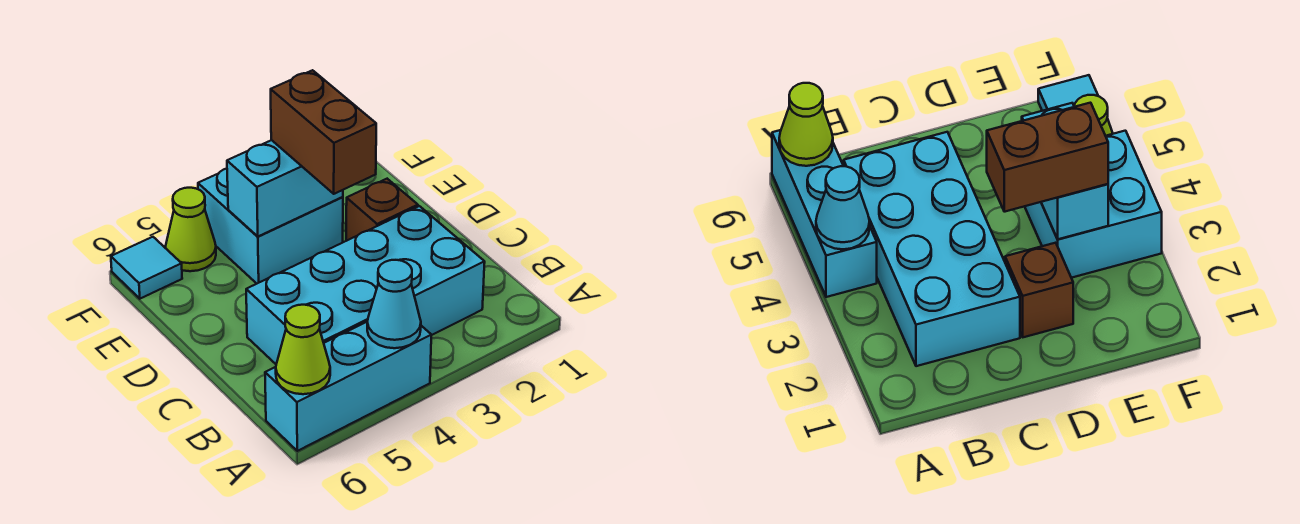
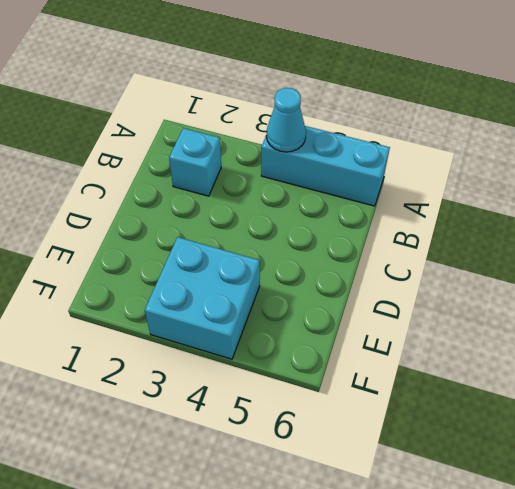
cyan brick B2 level 1 -> cyan brick B2:C5 level 1
none -> brown brick D2 level 1
none -> lime cone F5 level 1

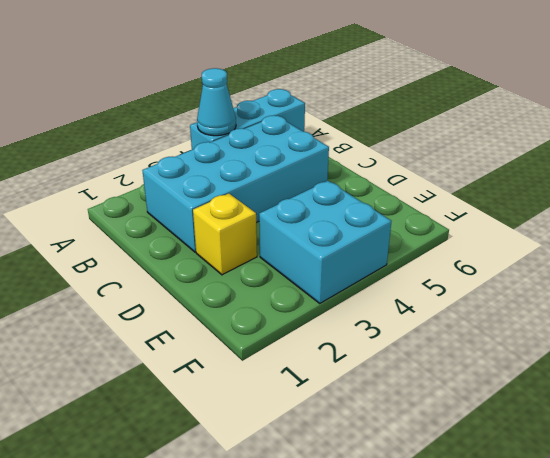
yellow brick D2 level 1 -> brown brick D2 level 1
none -> lime cone F5 level 1
none -> cyan tile F6 level 1

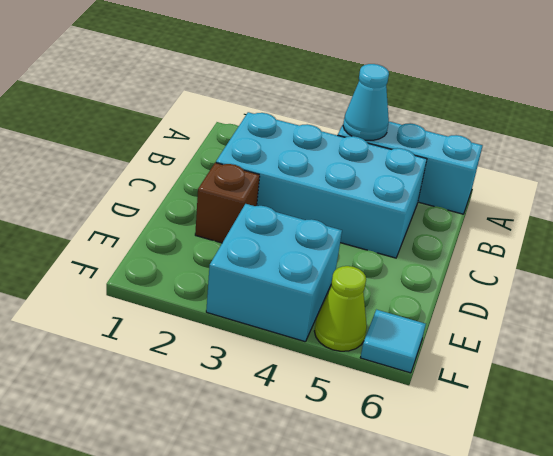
none -> lime cone A6 level 2
none -> cyan brick E3:E4 level 2

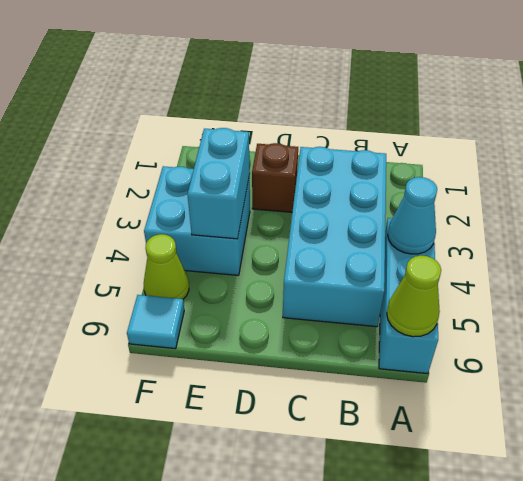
none -> brown brick D3:E3 level 3

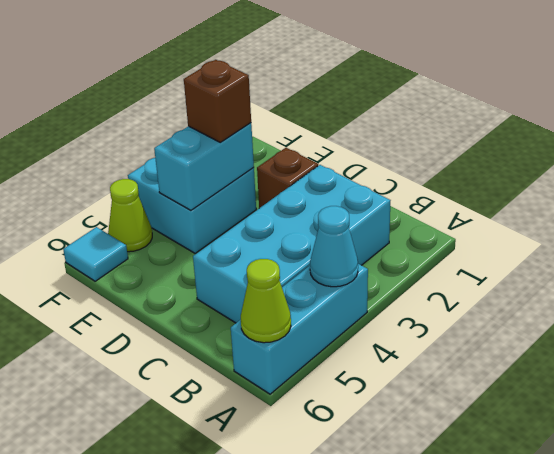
brown brick E3 level 3 -> brown brick D3:E3 level 3

